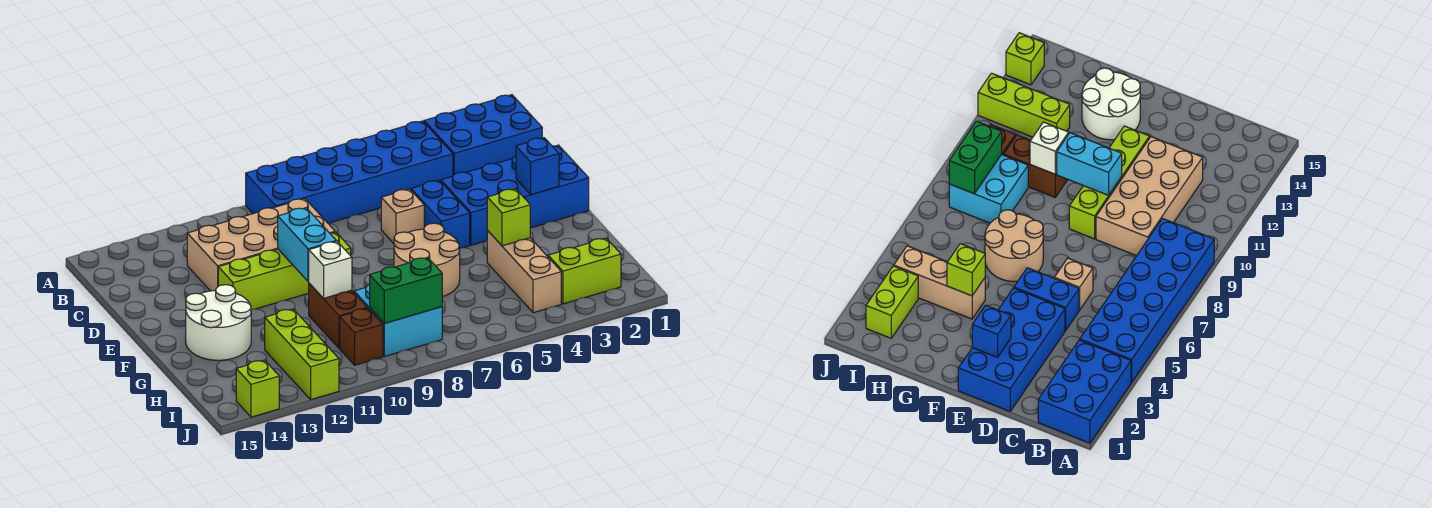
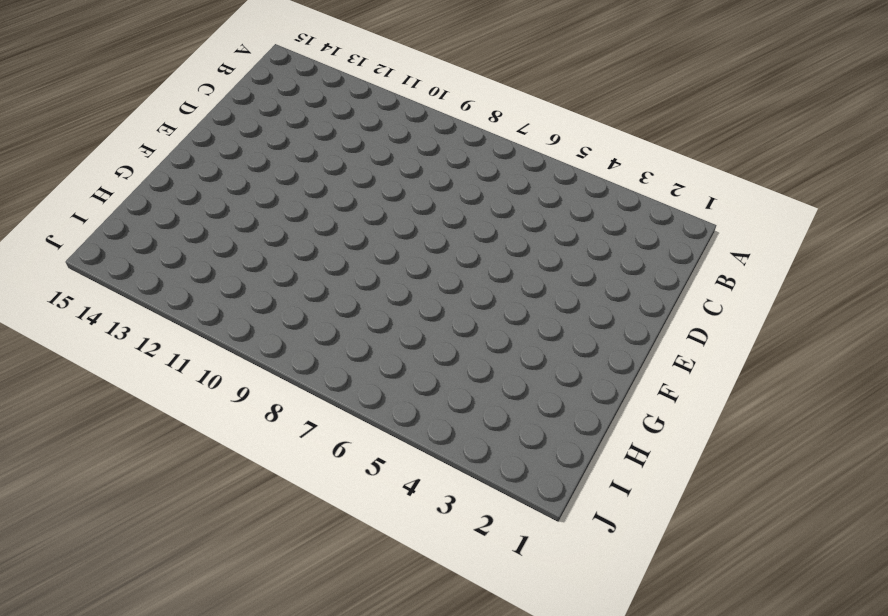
none -> blue brick A1:B3 level 1
none -> blue brick A4:B9 level 1
none -> tan brick C9:D12 level 1

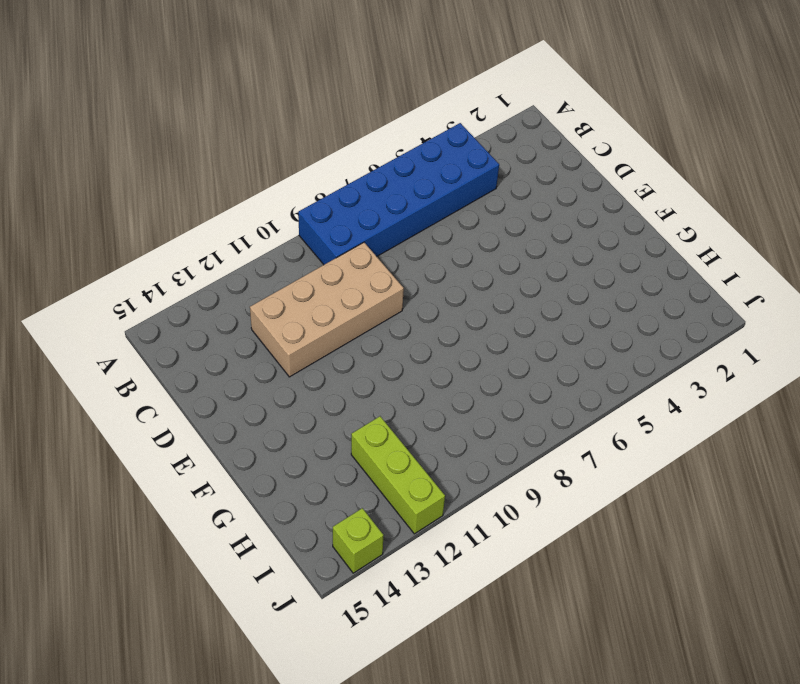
none -> blue brick A1:B3 level 1
none -> blue brick D1:E4 level 1
none -> blue brick D5:E5 level 1

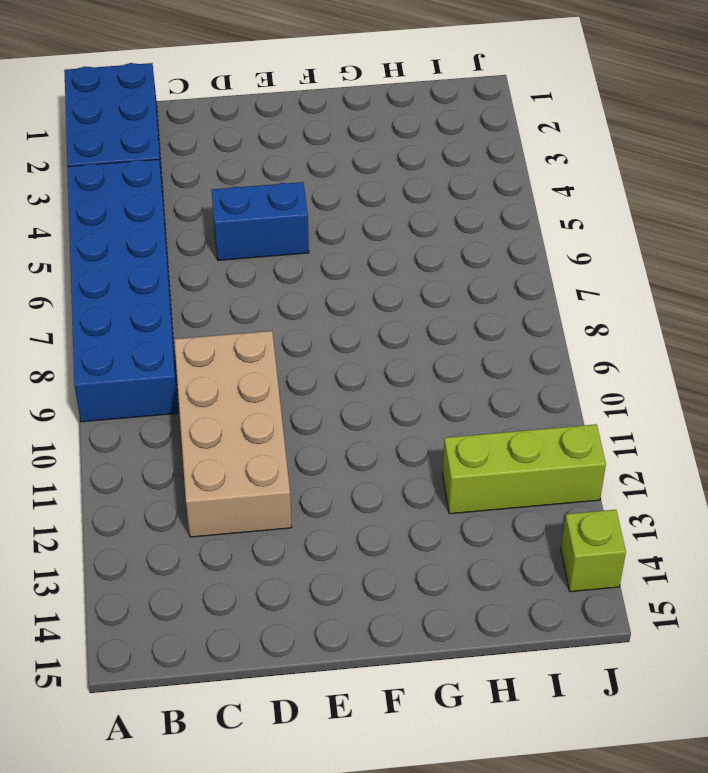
none -> blue brick D1:E4 level 1
none -> tan brick D6 level 1
none -> lime brick E9:E12 level 1

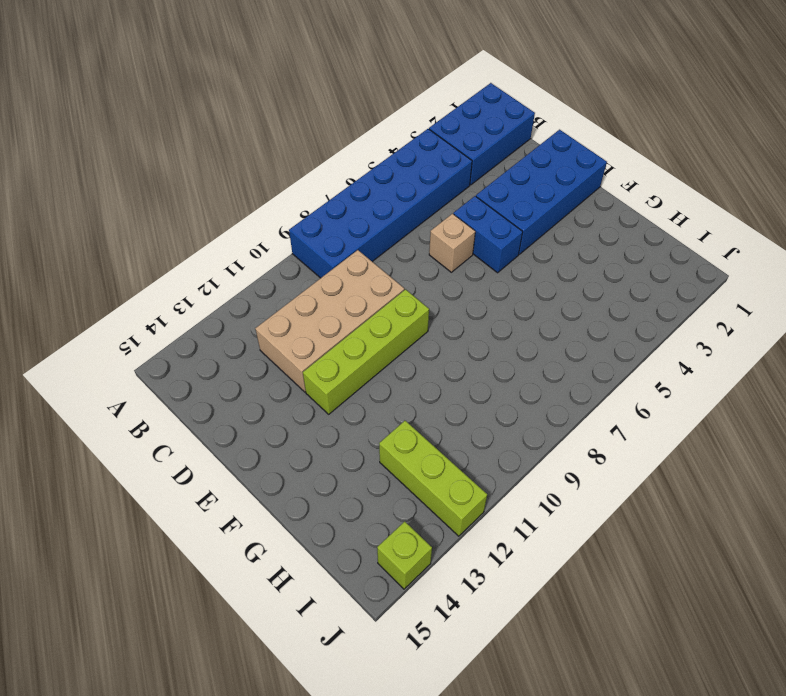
none -> tan round brick F6:G7 level 1
none -> white round brick F13:G14 level 1
none -> tan brick G4:I4 level 1

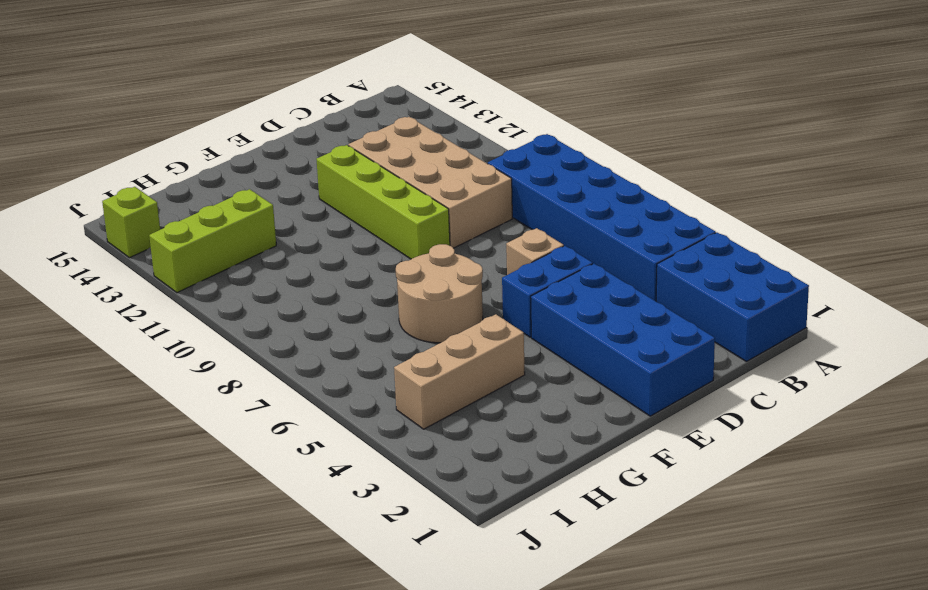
none -> white round brick F13:G14 level 1
none -> brown brick G10:H10 level 1
none -> cyan brick H8:I9 level 1

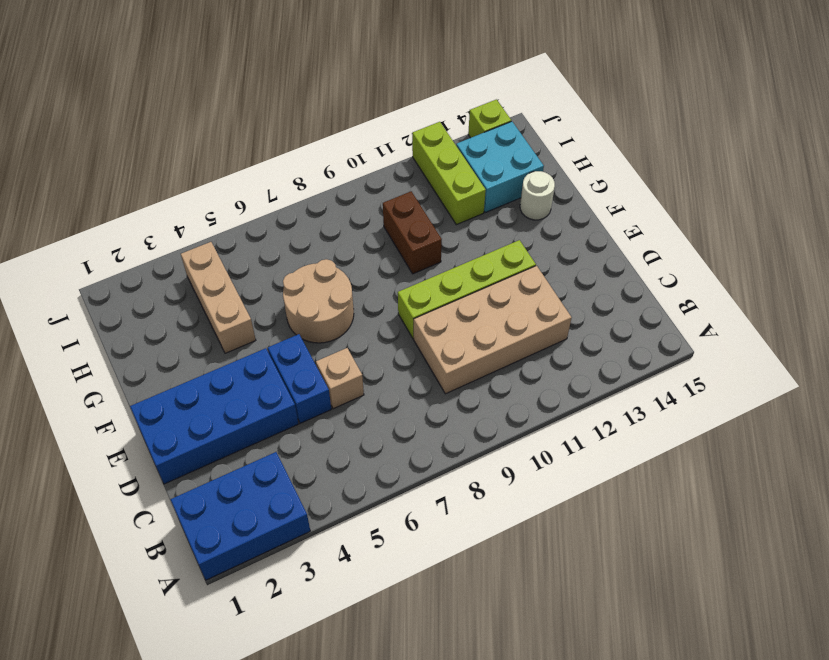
white round brick G14 level 1 -> white round brick F13:G14 level 1
cyan brick H13:I14 level 1 -> cyan brick H8:I9 level 1
none -> blue brick A4:B9 level 1
none -> lime brick I2:I3 level 1
none -> brown brick I10 level 1

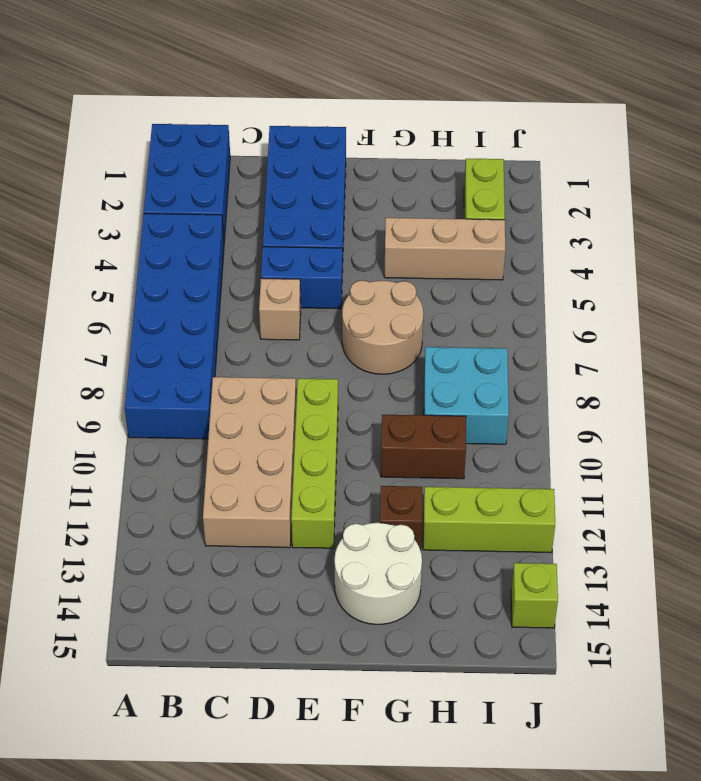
brown brick G12 level 1 -> brown brick I10 level 1
none -> blue brick E2 level 2
none -> cyan brick E10:F10 level 2
none -> lime brick G4 level 2

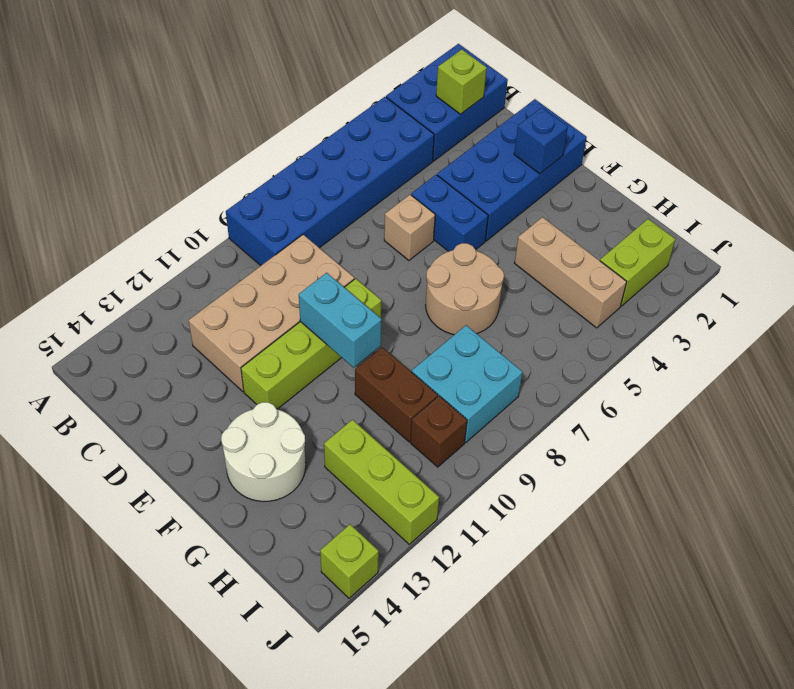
lime brick B2 level 2 -> lime brick G4 level 2
none -> white brick G10 level 2
none -> green brick I8:I9 level 2

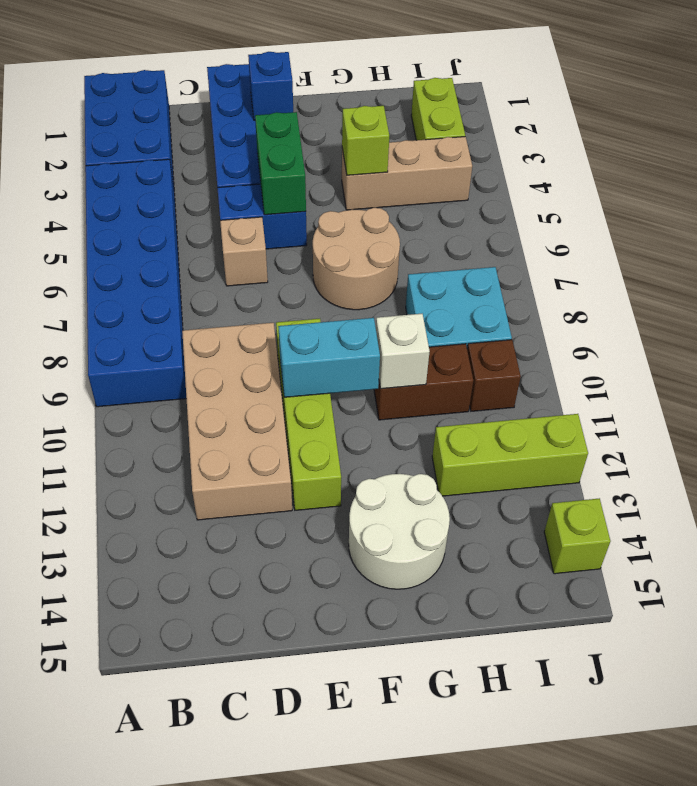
green brick E4:E5 level 2 -> green brick I8:I9 level 2

